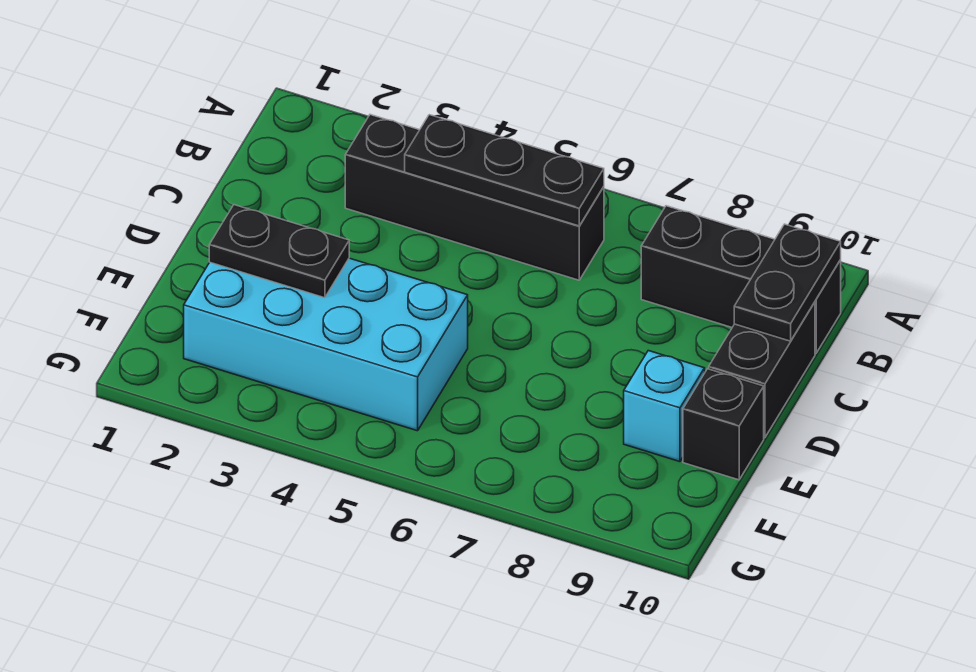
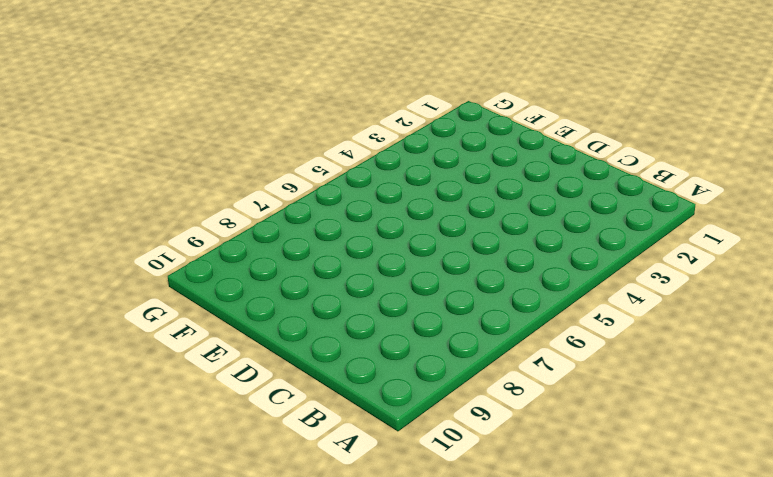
none -> black brick B3:B6 level 1
none -> black brick B8:B10 level 1

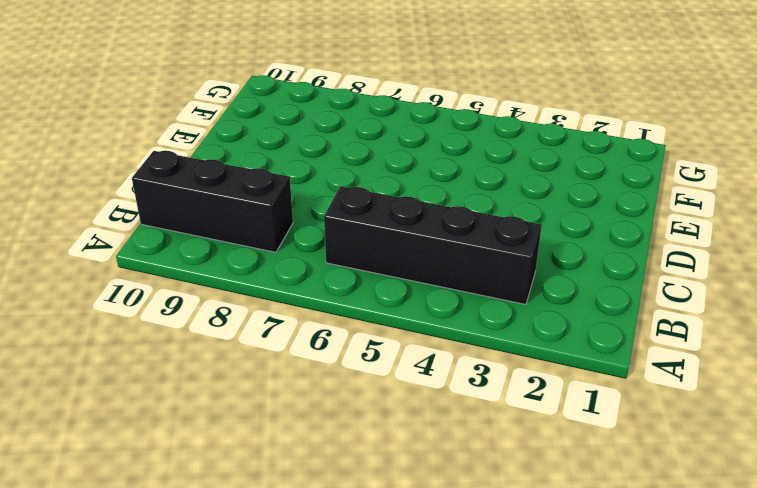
none -> black brick C10:D10 level 1
none -> cyan brick E2:F5 level 1

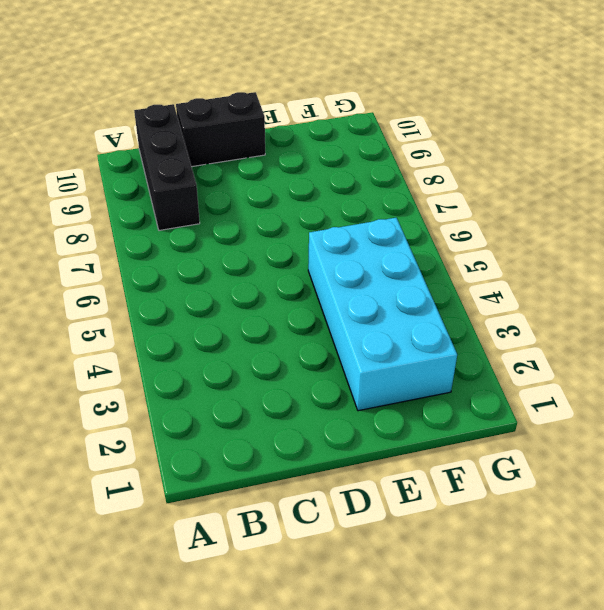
none -> black brick B3:B6 level 1
none -> cyan brick E9 level 1

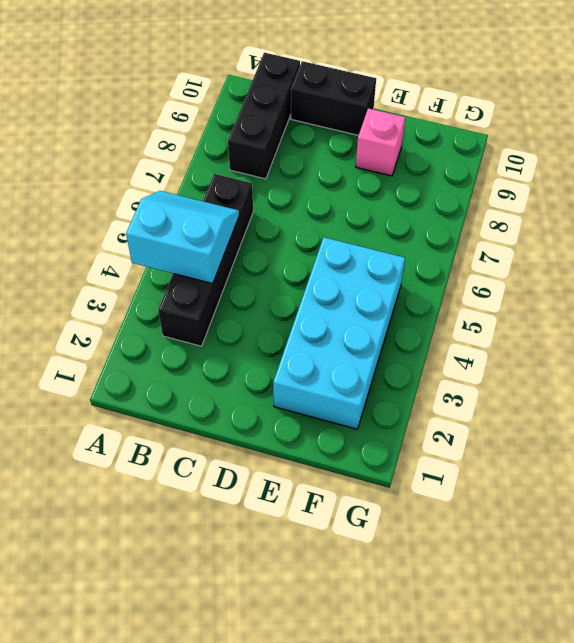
cyan slope A4:B5 level 2 top 4 -> black plate B4:B6 level 2
pink brick E9 level 1 -> cyan brick E9 level 1
none -> black brick E10 level 1
none -> black plate B10:C10 level 2

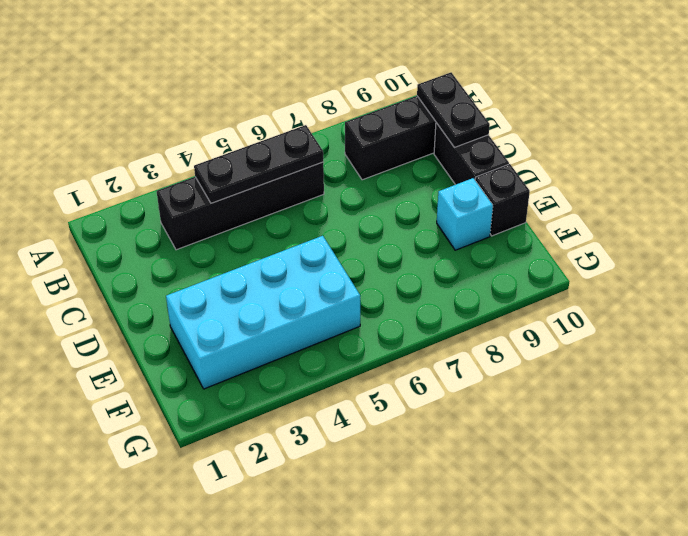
none -> black plate E2:E3 level 2

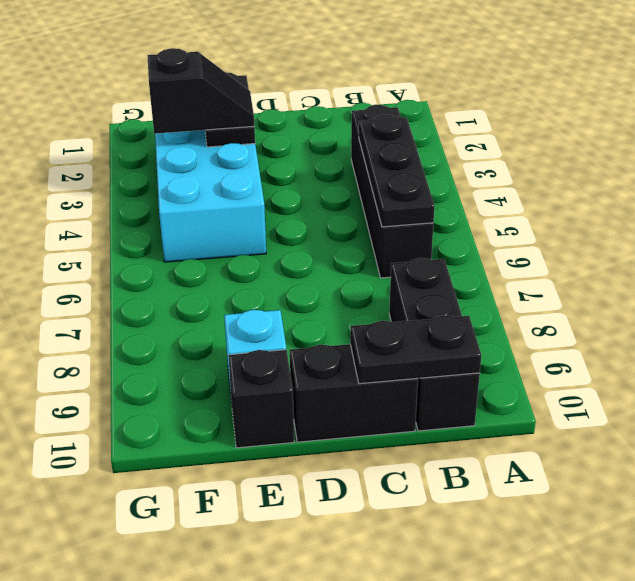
black slope E3:F3 level 3 top F -> none

